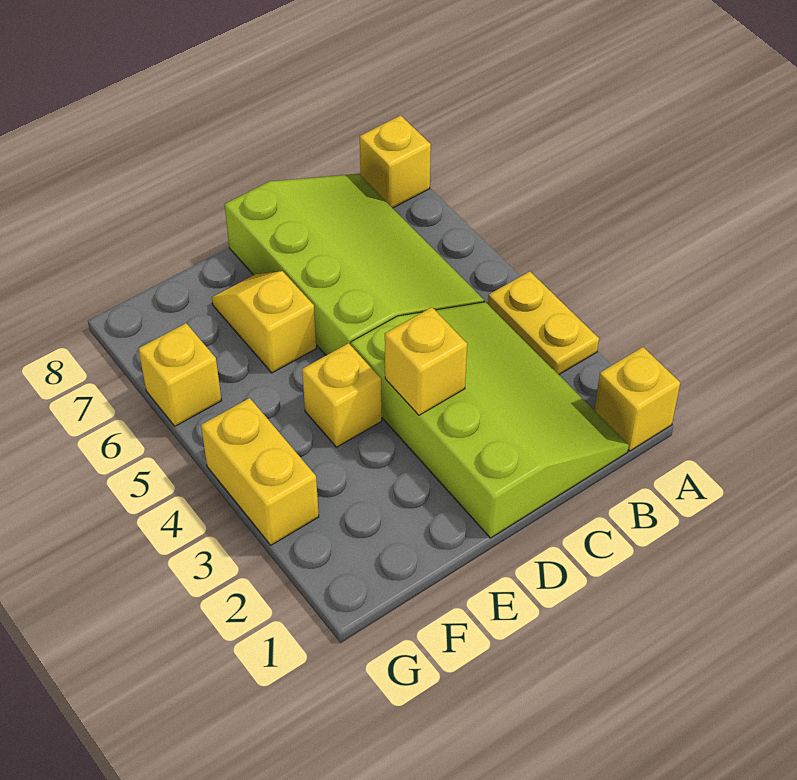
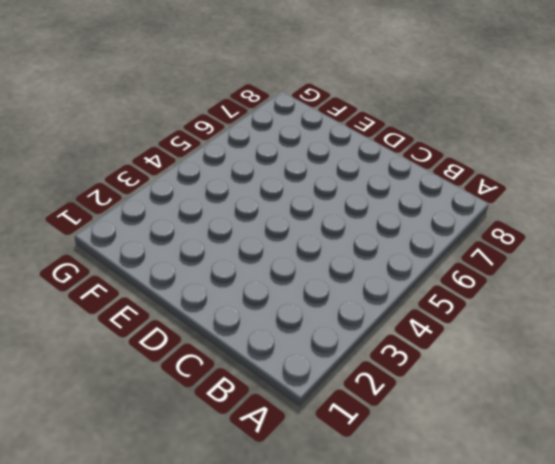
none -> yellow brick A1 level 1
none -> yellow plate A3:A4 level 1

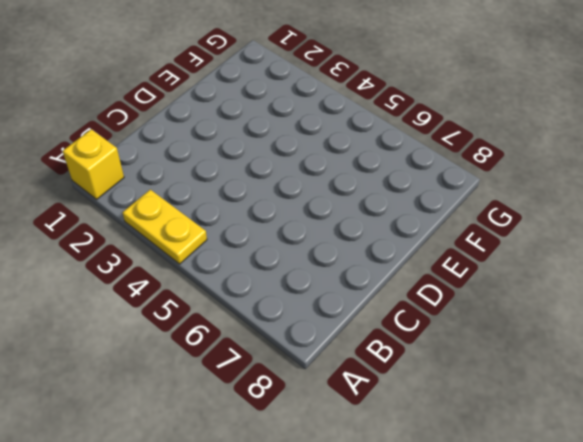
none -> yellow brick A8 level 1
none -> lime slope B1:D4 level 1 top D

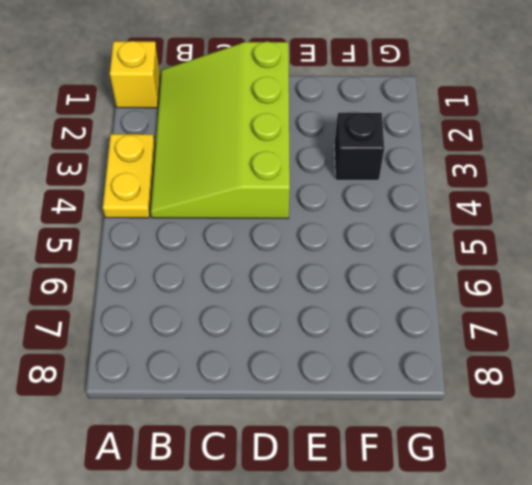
black brick F3 level 1 -> none
none -> yellow brick A8 level 1
none -> lime slope B5:D8 level 1 top D

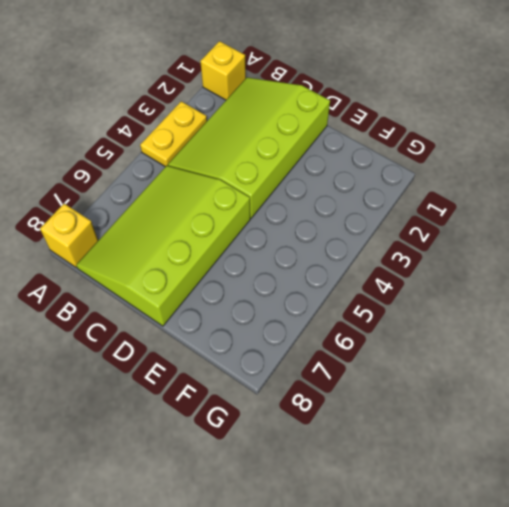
none -> yellow brick E4 level 1
none -> yellow slope E6:E7 level 1 top 6

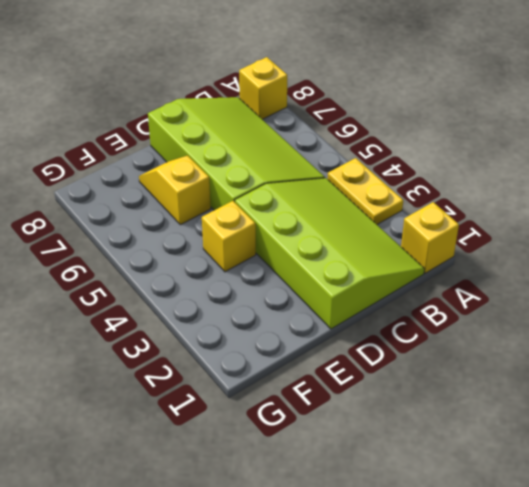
none -> yellow brick G3:G4 level 1
none -> yellow brick G6 level 1

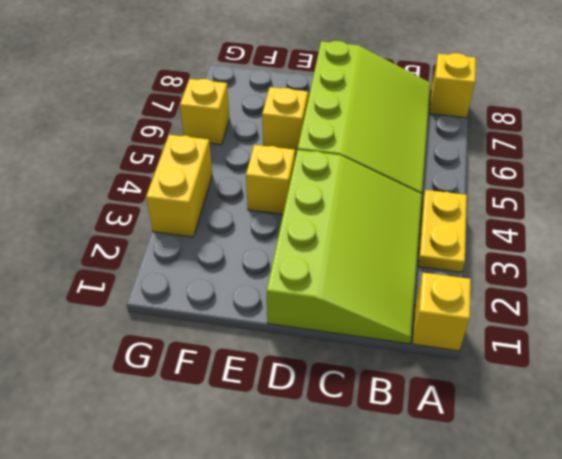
none -> yellow brick D3 level 2

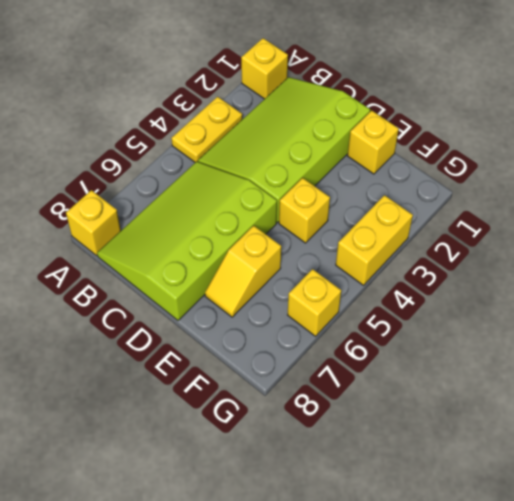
yellow brick E1 level 1 -> yellow brick D3 level 2

